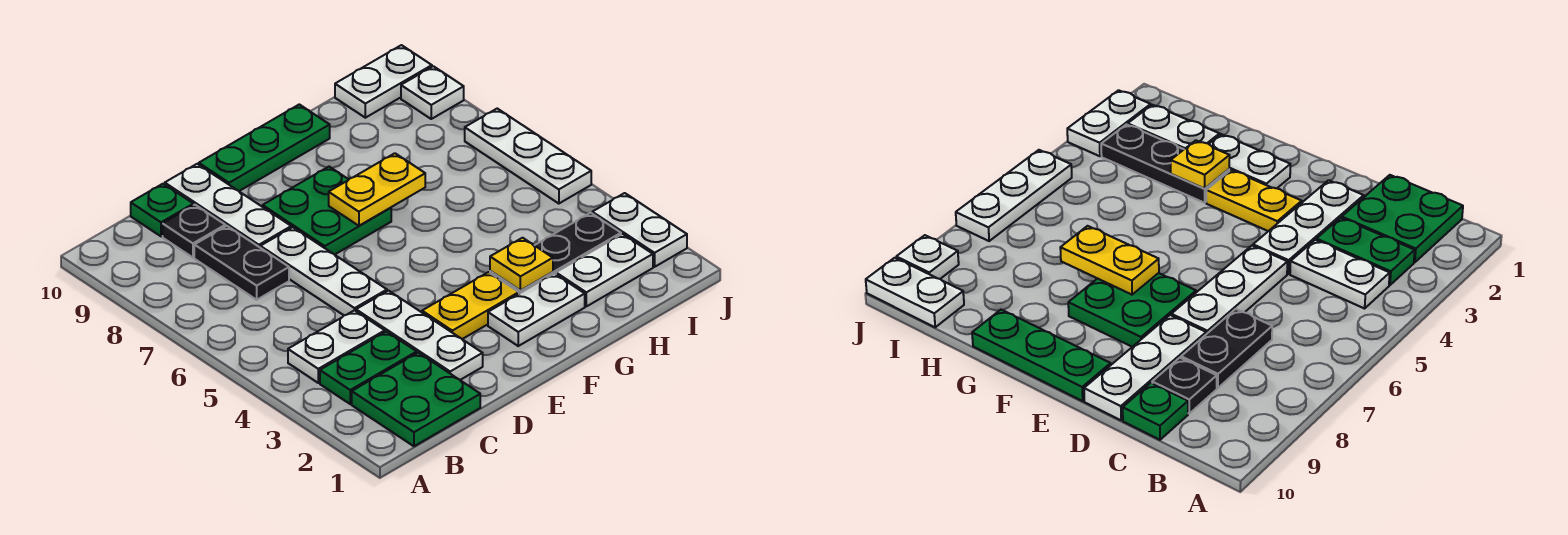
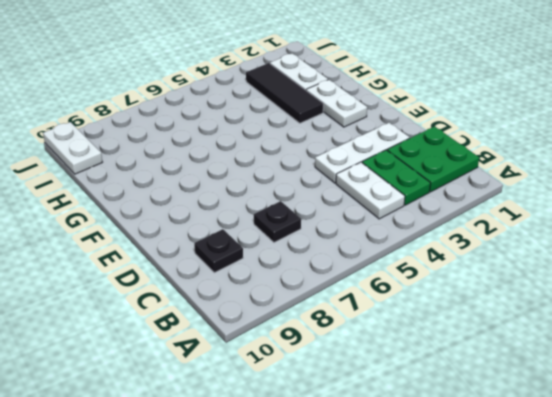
black plate C7 level 1 -> black plate C7:C8 level 1
black tile G3:I3 level 1 -> black plate G3:I3 level 1
none -> green plate C10 level 1
none -> white plate D5:D7 level 1
none -> white plate D8:D10 level 1

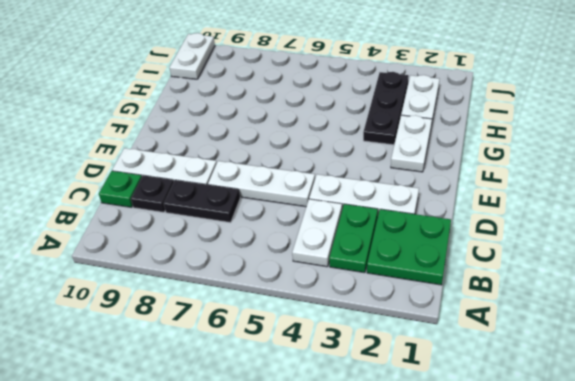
none -> yellow plate E3:F3 level 1
none -> green plate E7:F8 level 1
none -> green plate E10:G10 level 1

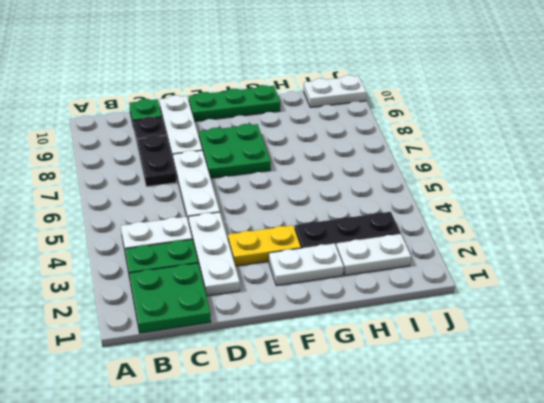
none -> white plate J2:J3 level 1
none -> white plate J5:J7 level 1
none -> white plate J9 level 1

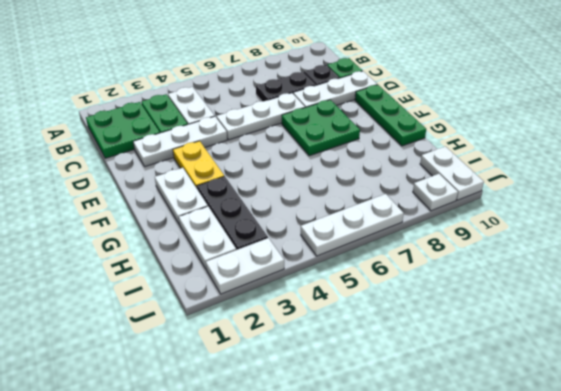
none -> yellow plate F7:G7 level 2
none -> yellow plate G3 level 2

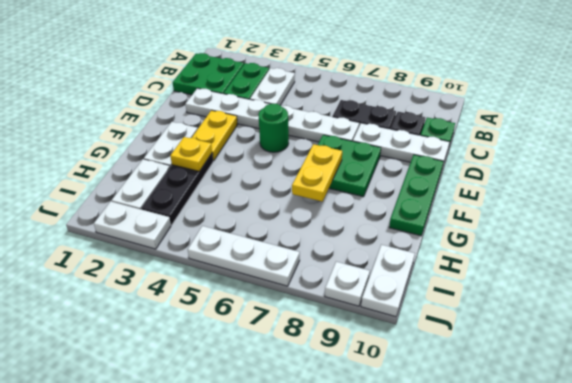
green round brick E5 level 1 -> none

